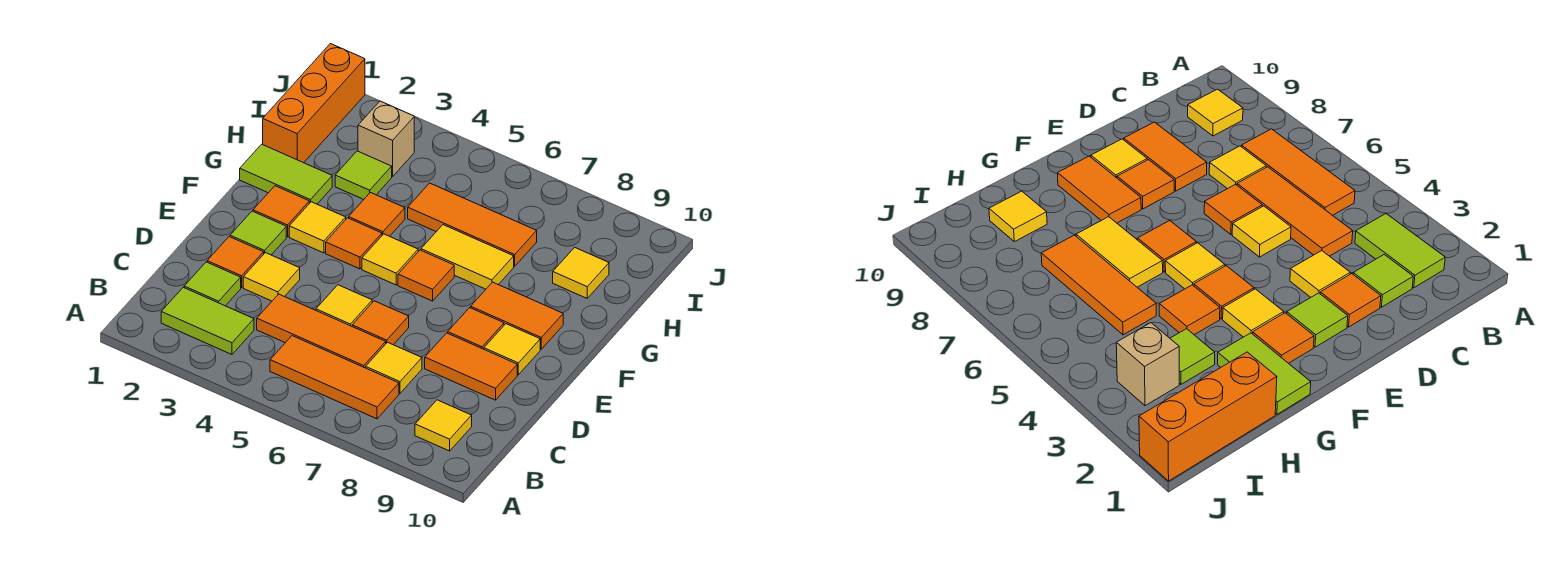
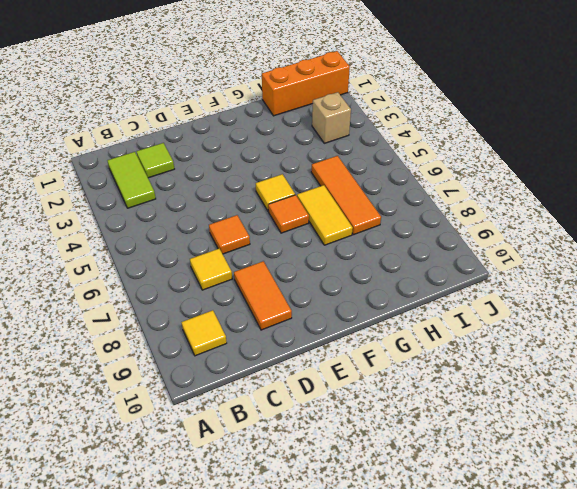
none -> orange tile B5:B7 level 1
none -> orange tile C4:C6 level 1
none -> orange tile D2 level 1

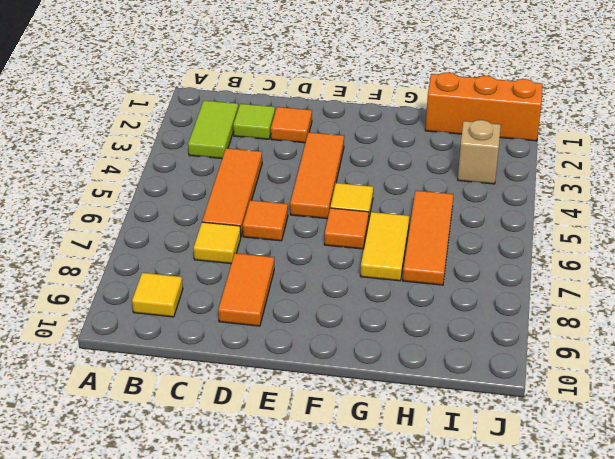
orange tile E3:E5 level 1 -> orange tile B5:B7 level 1
none -> yellow tile D3 level 1
none -> yellow tile D5 level 1
none -> lime tile E2 level 1

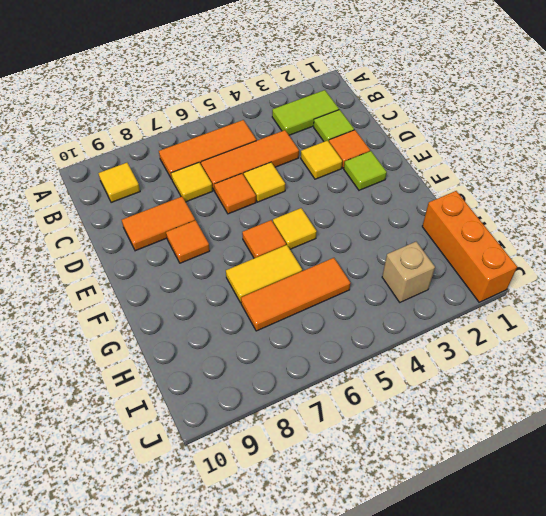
none -> yellow tile E9 level 1
none -> orange tile F2 level 1
none -> yellow tile F3 level 1

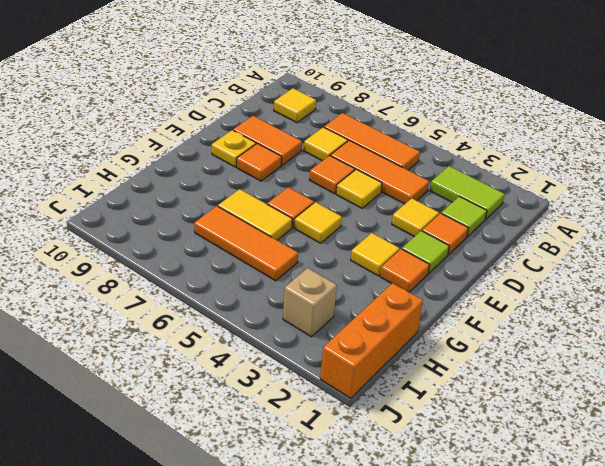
yellow plate E9 level 1 -> yellow tile E9 level 1
none -> orange tile F4 level 1
none -> orange tile F8:F9 level 1
none -> lime tile G1:G2 level 1

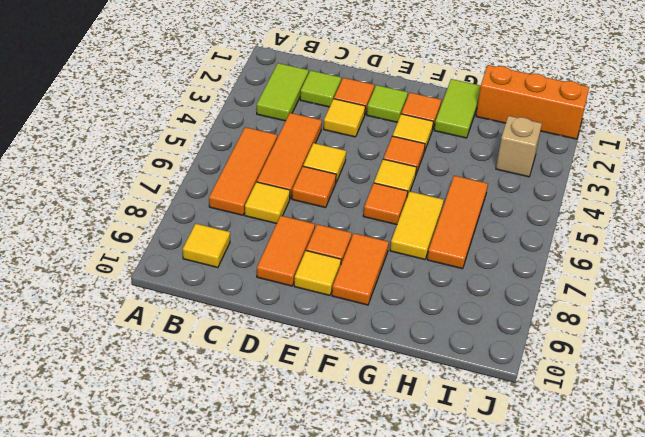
none -> orange tile G4 level 1
none -> lime tile H3 level 1
none -> yellow tile H9 level 1

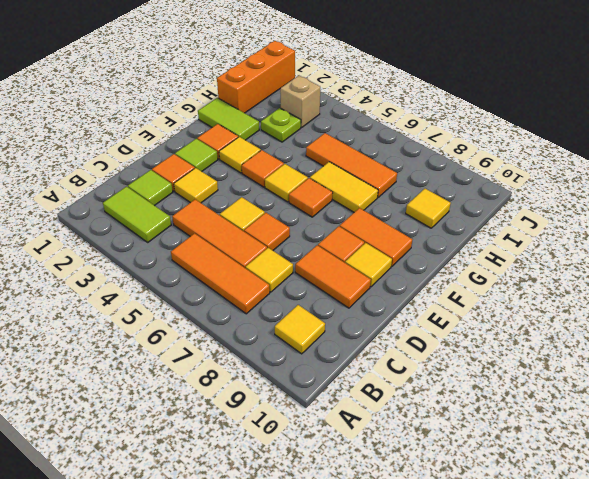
lime plate H3 level 1 -> lime tile H3 level 1
none -> orange tile G4 level 1

